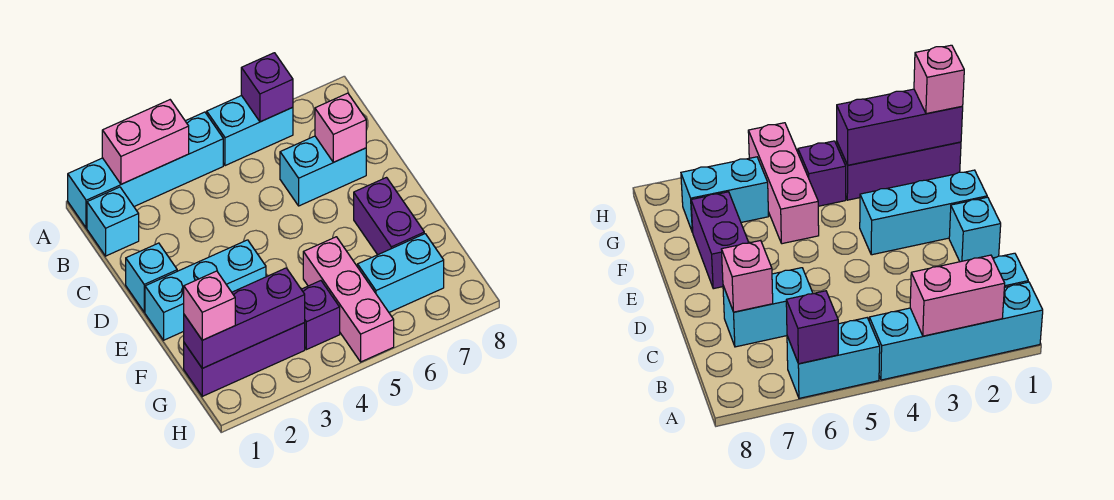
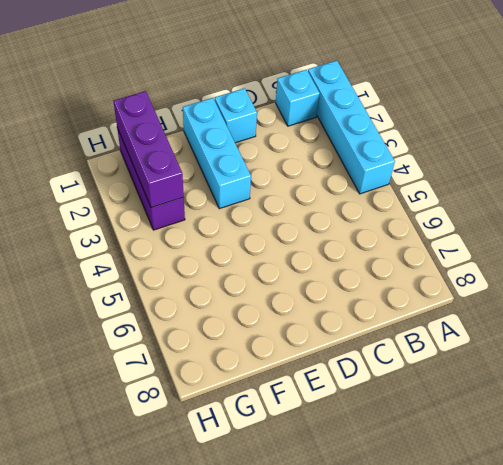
none -> cyan brick A5:A6 level 1
none -> cyan brick C6:C7 level 1
none -> purple brick E7:F7 level 1

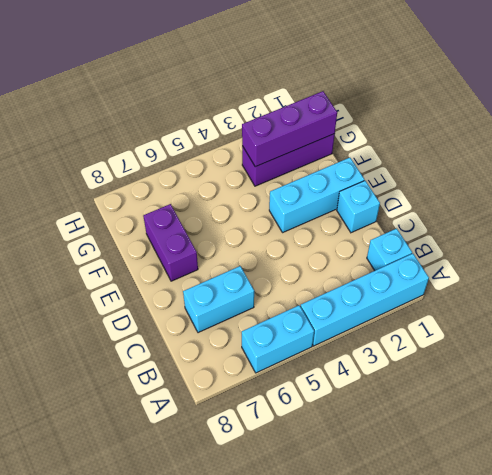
none -> pink brick F5:H5 level 1
none -> purple brick G4 level 1
none -> cyan brick G6:G7 level 1

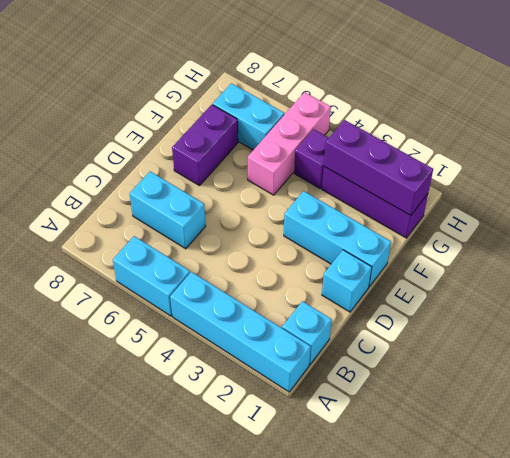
none -> pink brick A2:A3 level 2
none -> purple brick A6 level 2
none -> pink brick C7 level 2

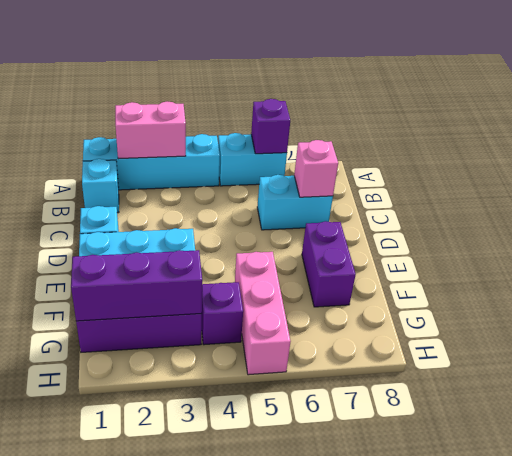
none -> cyan brick G6:G7 level 1
none -> pink brick G1 level 3

